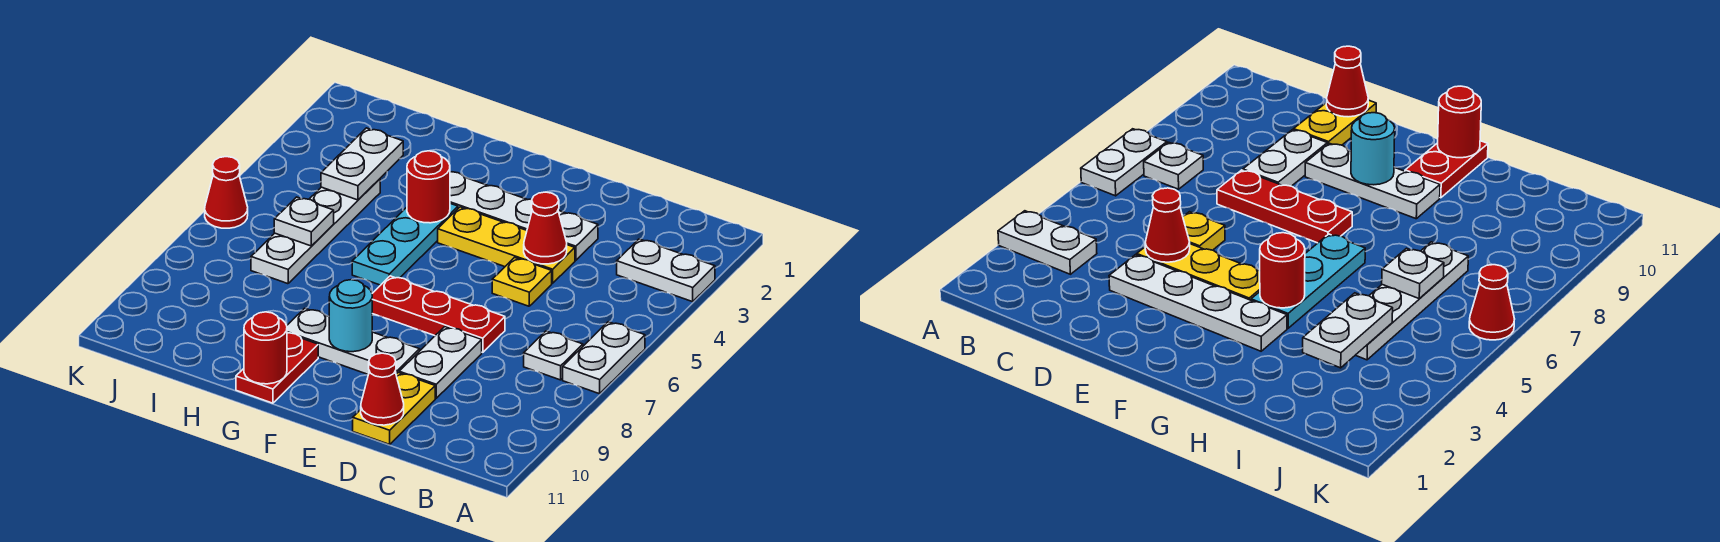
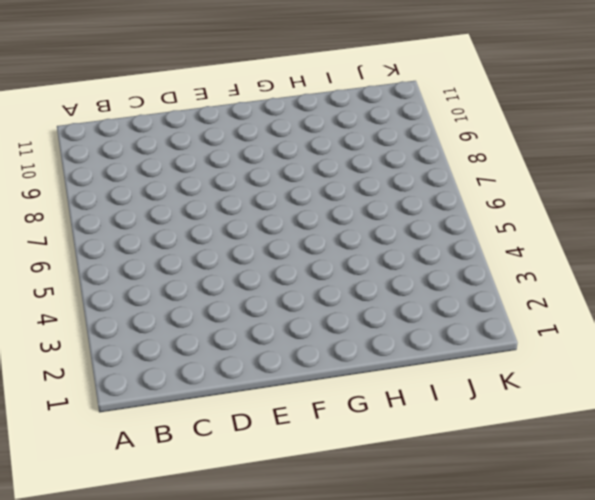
none -> white plate A3:B3 level 1
none -> white plate A6:A7 level 1
none -> white plate B7 level 1

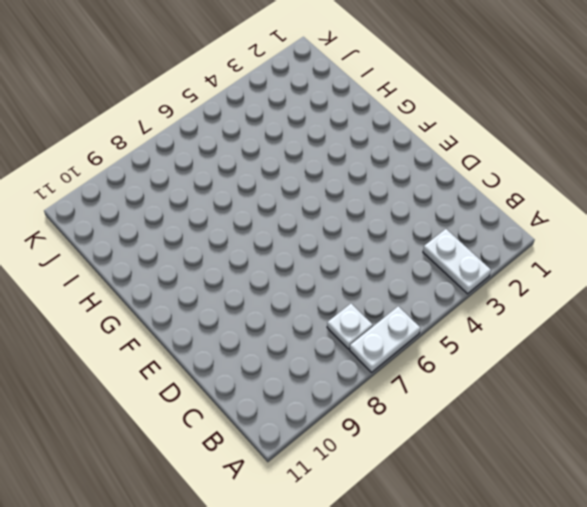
none -> white plate D3:G3 level 1
none -> yellow plate D4:F4 level 1
none -> yellow plate D5 level 1

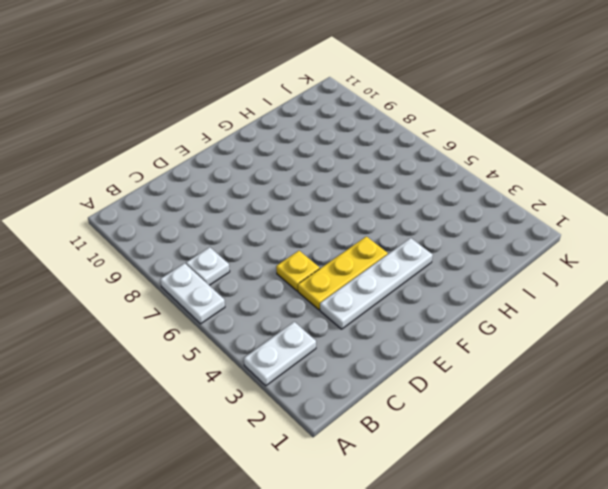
none -> red plate D7:F7 level 1
none -> white plate D8:D9 level 1
none -> yellow plate D10:D11 level 1

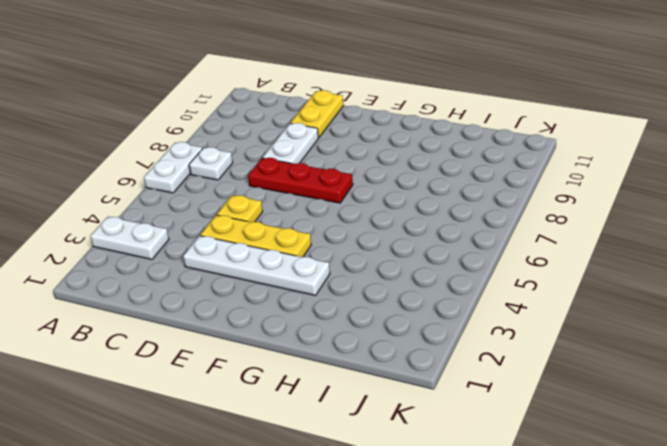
none -> white plate E9:G9 level 1
none -> cyan plate G4:G6 level 1
none -> red plate G10:G11 level 1

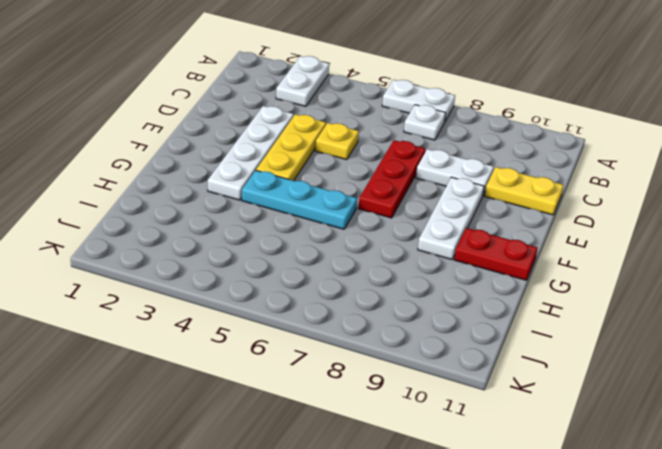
none -> white plate I4:I7 level 1
none -> red cone K6 level 1
none -> red cone D4 level 2

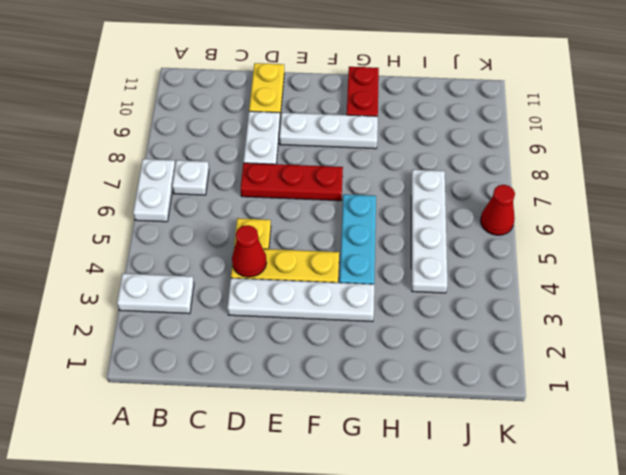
none -> red cone D11 level 2
none -> cyan round brick F9 level 2
none -> red round brick G4 level 2

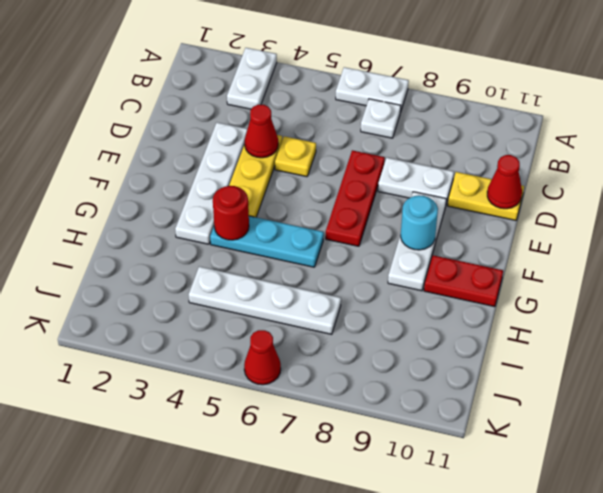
none -> red round brick G11 level 2
none -> white plate I3:I4 level 2
none -> white plate I6 level 2

